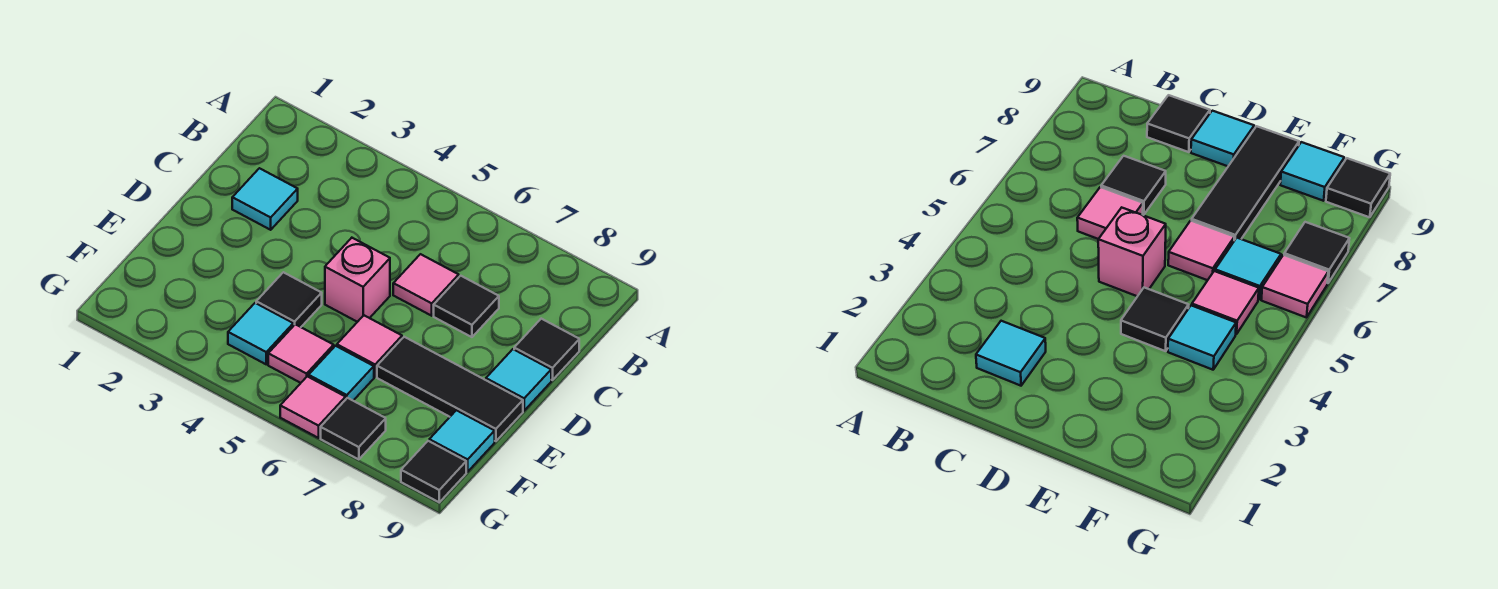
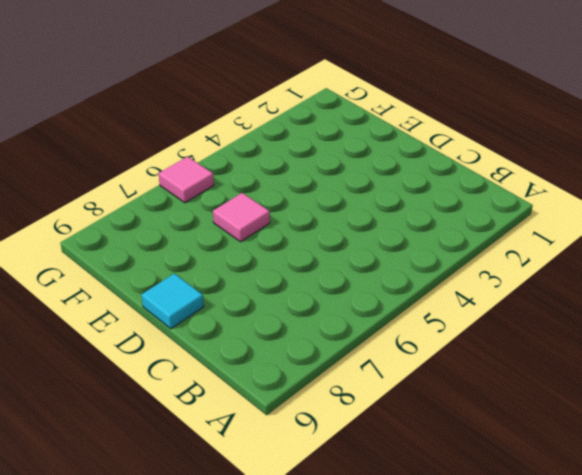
none -> cyan tile C2 level 1
none -> pink tile C6 level 1
none -> black tile C7 level 1

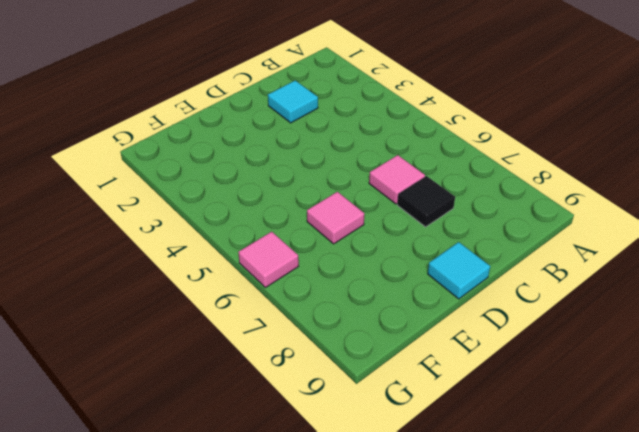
none -> black tile C9 level 1
none -> pink brick D5 level 1
none -> black tile E4 level 1

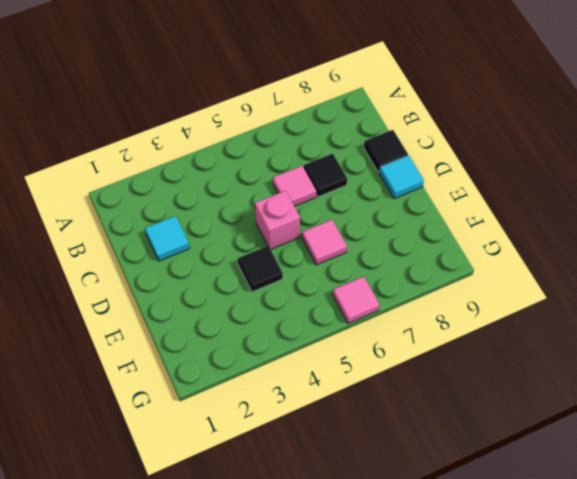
none -> black tile E7:E9 level 1
none -> cyan tile F4 level 1
none -> pink tile F5 level 1

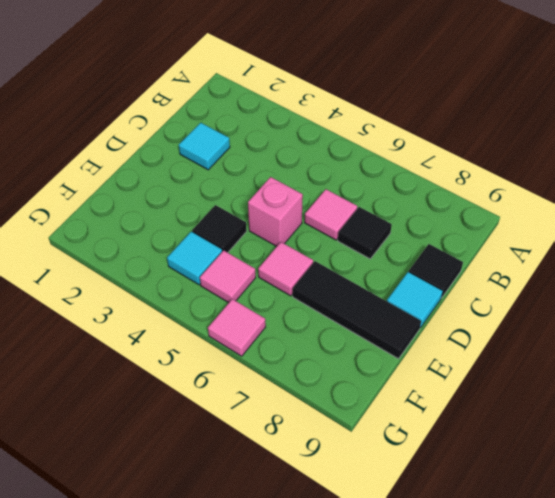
none -> cyan tile F6 level 1
none -> cyan tile F9 level 1
none -> black tile G7 level 1

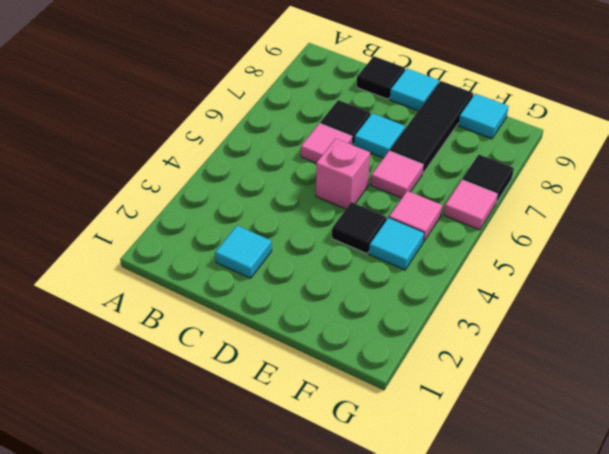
cyan tile D7 level 1 -> cyan tile F6 level 1
none -> black tile G9 level 1

